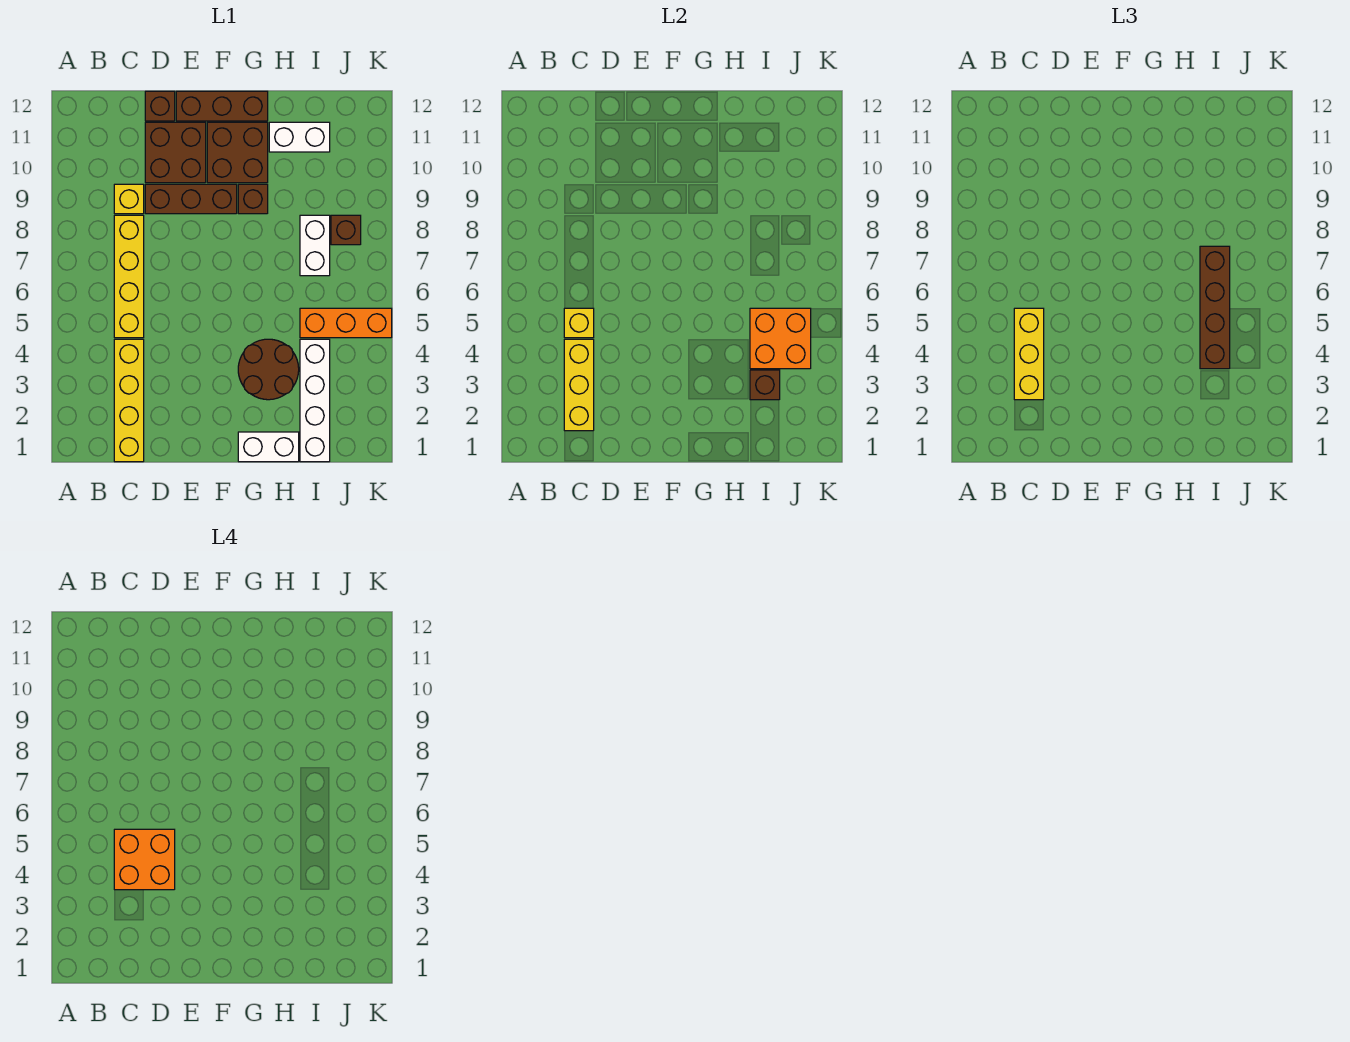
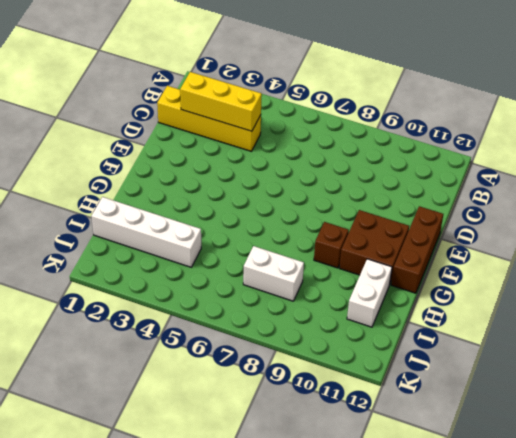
none -> yellow brick C5:C8 level 1
none -> yellow brick C9 level 1
none -> brown brick D9:F9 level 1

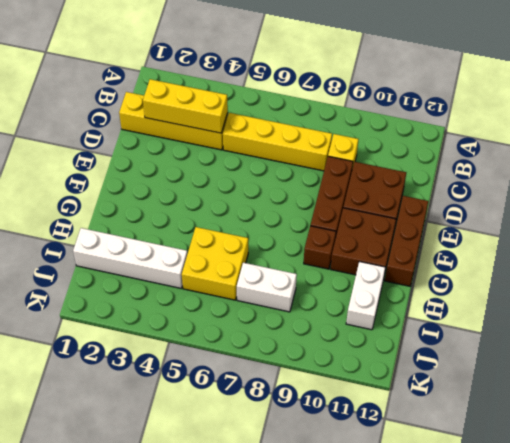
yellow brick H5:I6 level 1 -> orange brick I5:K5 level 1
none -> brown brick D12 level 1
none -> white brick G1:H1 level 1
none -> brown round brick G3:H4 level 1

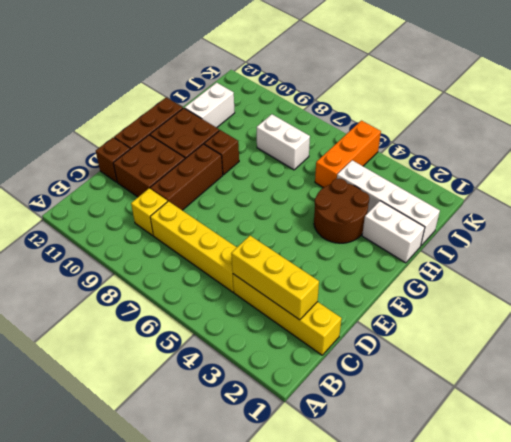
white brick H1:H2 level 1 -> white brick G1:H1 level 1
none -> brown brick J8 level 1
none -> yellow brick C5 level 2
none -> brown brick I3 level 2

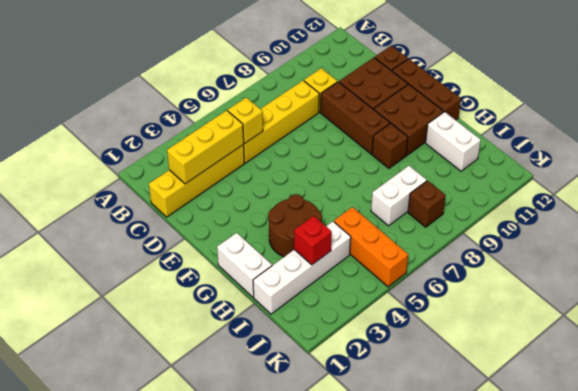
red brick I3 level 2 -> brown brick I3 level 2
none -> orange brick I4:J5 level 2
none -> yellow brick C3:C5 level 3
none -> brown brick I4:I7 level 3

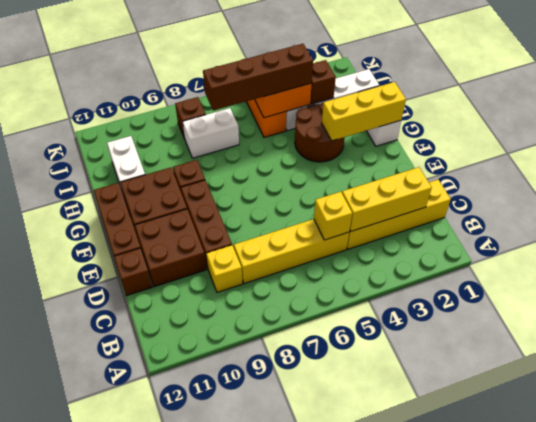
yellow brick G1:G3 level 2 -> yellow brick C3:C5 level 3
none -> orange brick C4:D5 level 4

